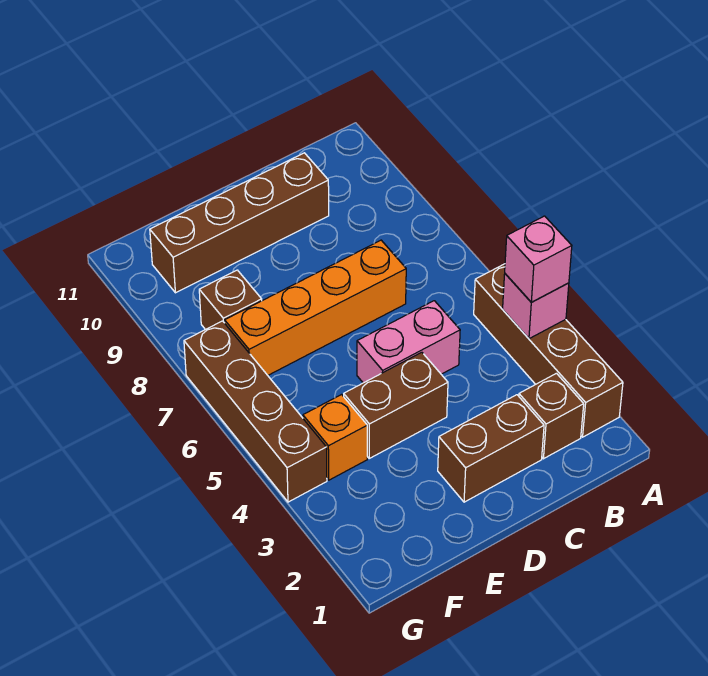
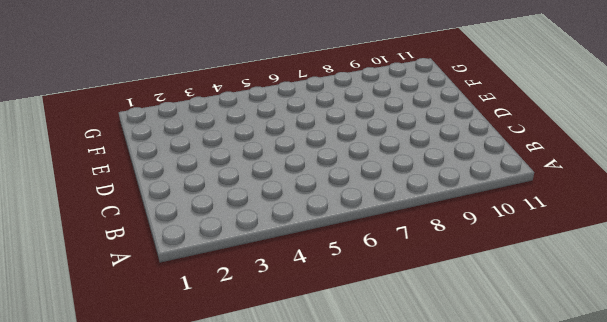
none -> brown brick A2:A5 level 1
none -> brown brick B2 level 1
none -> brown brick C2:D2 level 1

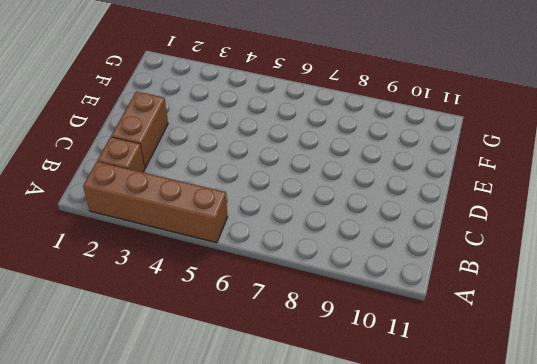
none -> pink brick C5:D5 level 1
none -> orange brick C7:F7 level 1
none -> brown brick C10:F10 level 1

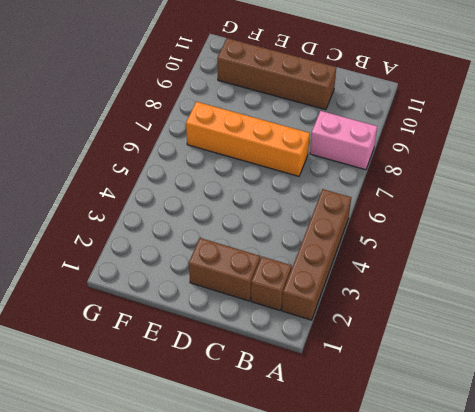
pink brick A8:B8 level 1 -> pink brick C5:D5 level 1
none -> brown brick D4:E4 level 1
none -> orange brick F4 level 1
none -> brown brick F8 level 1

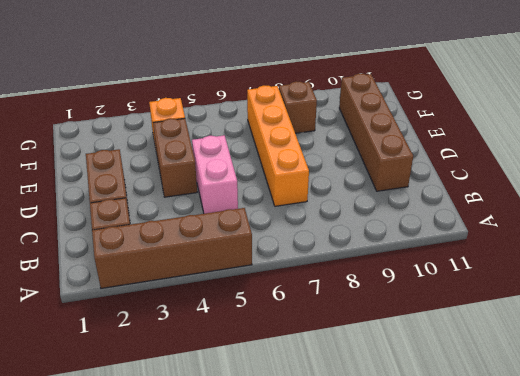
none -> brown brick G4:G7 level 1
none -> pink brick A4 level 2
none -> pink brick A4 level 3

